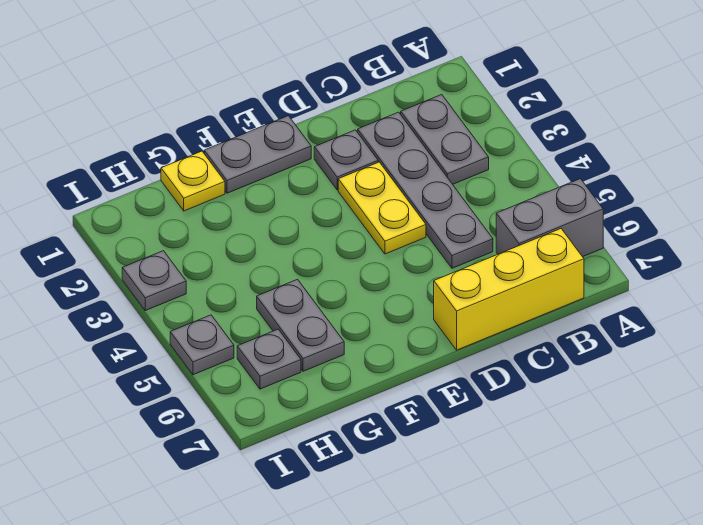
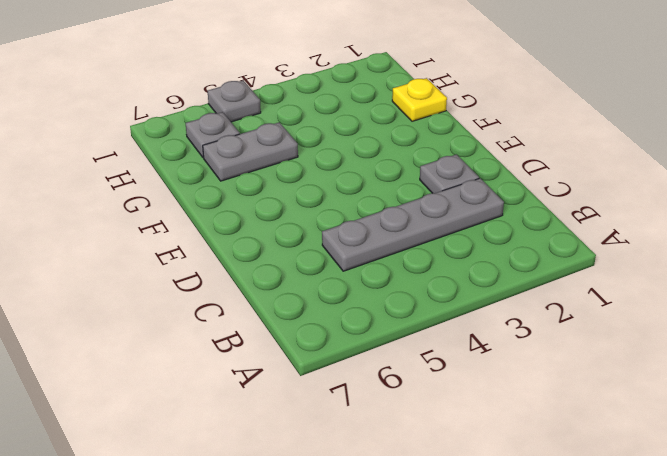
none -> grey brick A6:B6 level 1
none -> grey plate B2:B3 level 1
none -> yellow brick B7:D7 level 1

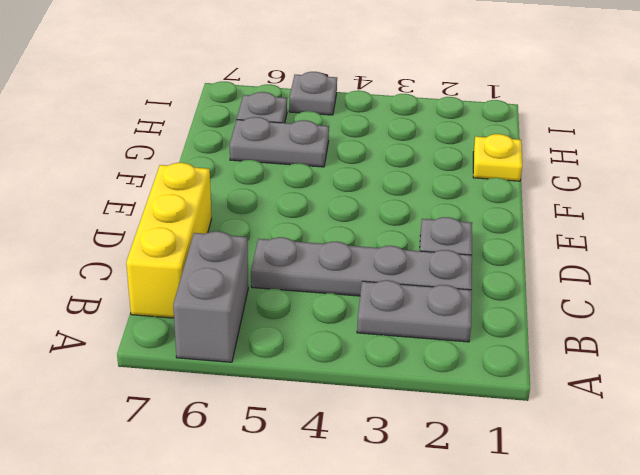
none -> yellow plate D3:D4 level 1
none -> grey plate E1:F1 level 1
none -> grey plate I3 level 1

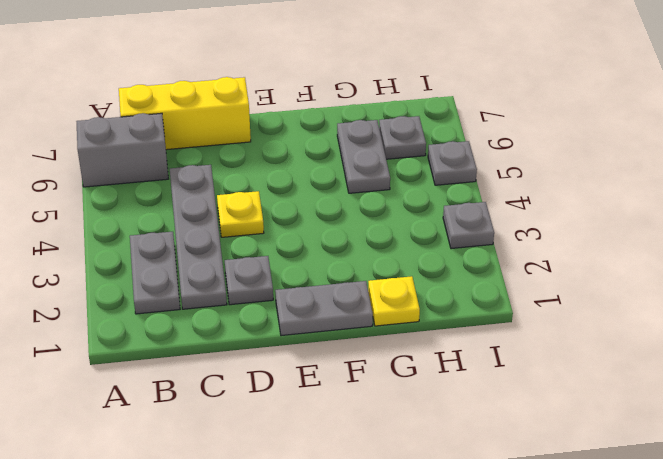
yellow plate D4 level 1 -> yellow plate D3:D4 level 1

